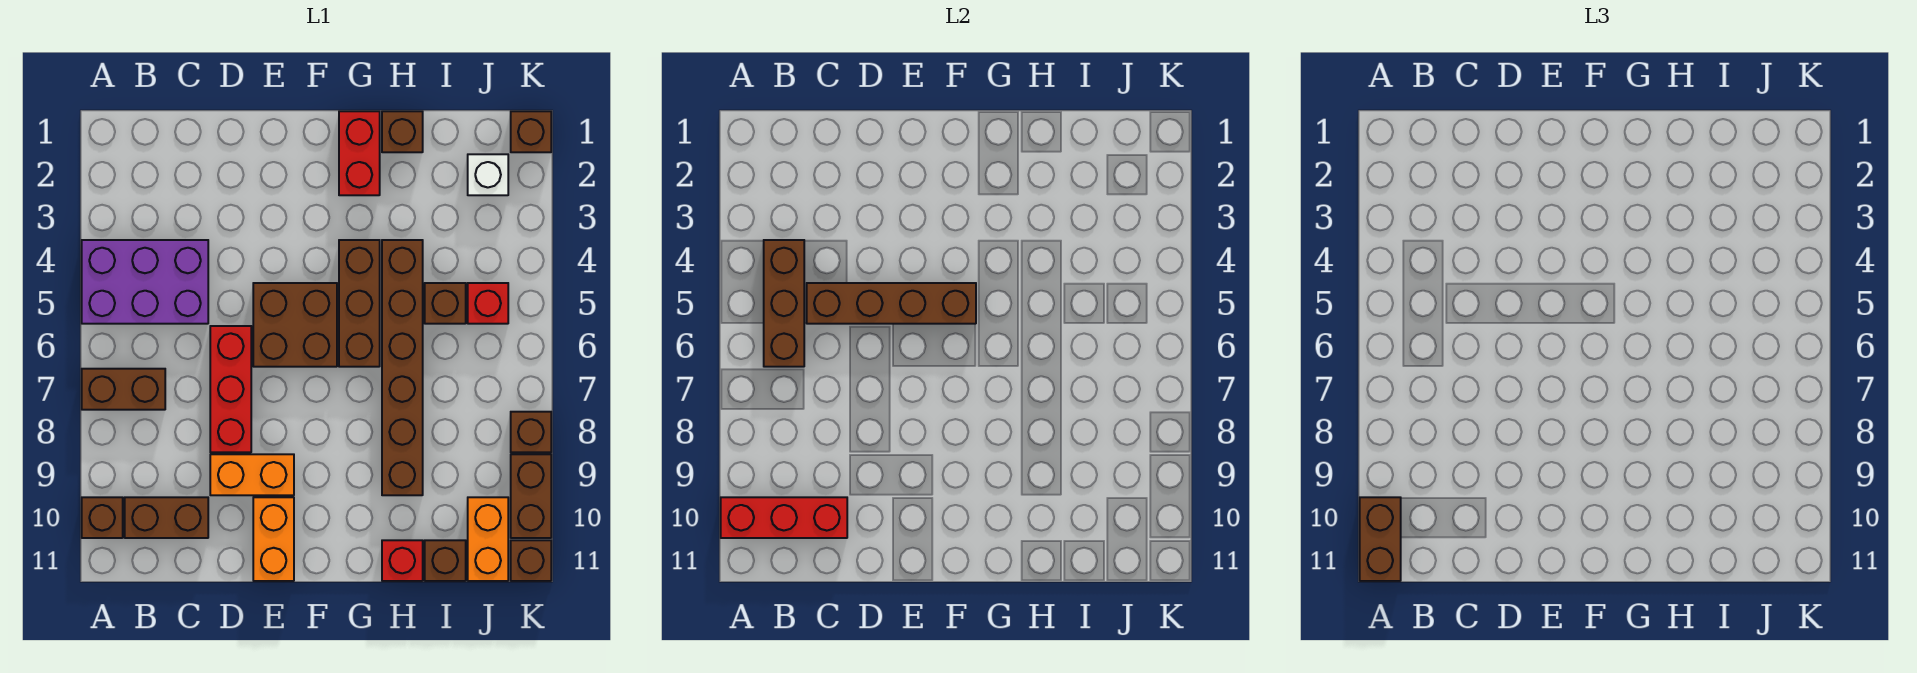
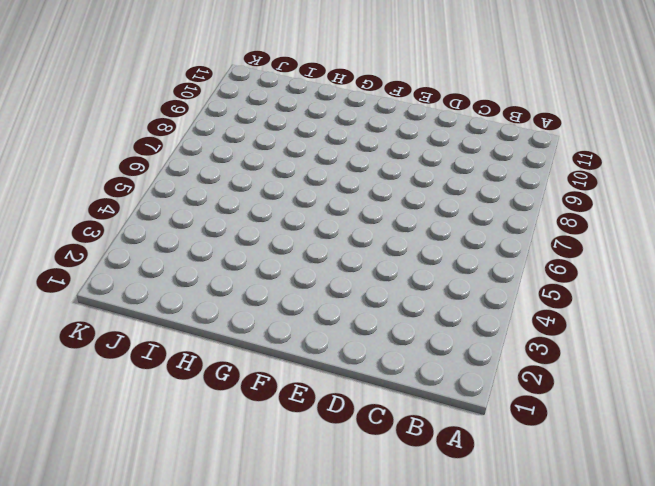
none -> purple brick A4:C5 level 1
none -> brown brick A7:B7 level 1
none -> brown brick A10 level 1

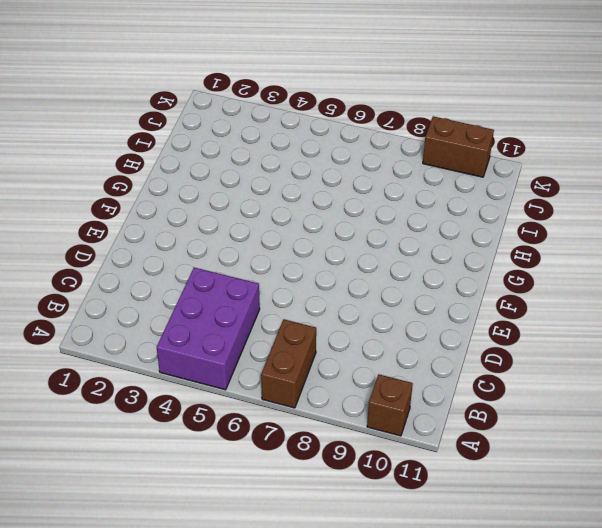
none -> brown brick B10:C10 level 1
none -> red brick D6:D8 level 1
none -> orange brick D9:E9 level 1

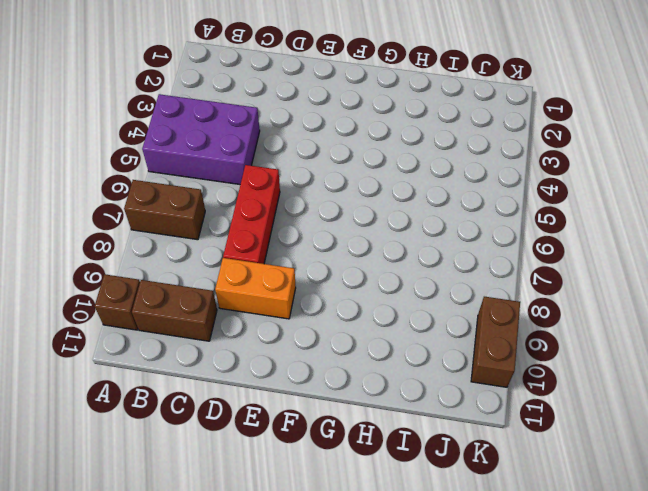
none -> brown brick E5:F6 level 1
none -> orange brick E10:E11 level 1
none -> red brick G1:G2 level 1

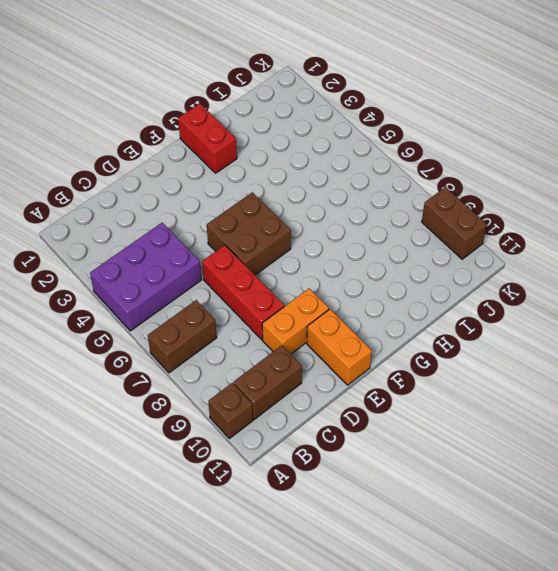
none -> brown brick G4:G6 level 1
none -> brown brick H1 level 1
none -> brown brick H4:H9 level 1

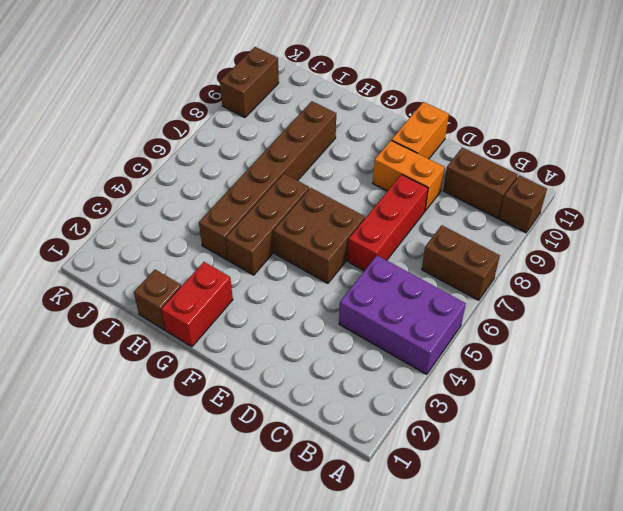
none -> red brick H11 level 1
none -> brown brick I5 level 1
none -> brown brick I11 level 1

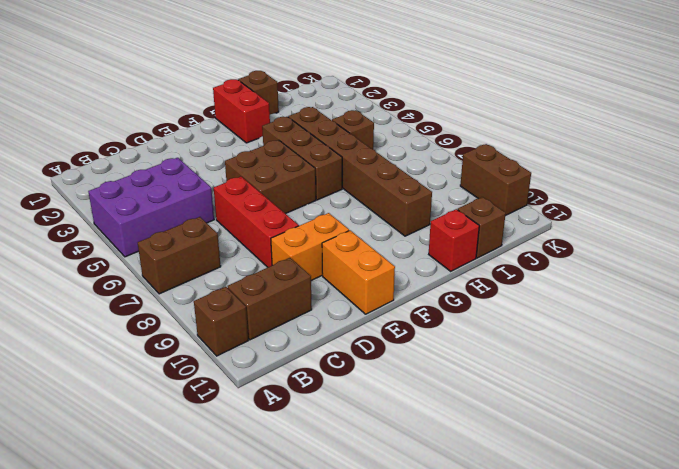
none -> white brick J2 level 1
none -> red brick J5 level 1
none -> orange brick J10:J11 level 1

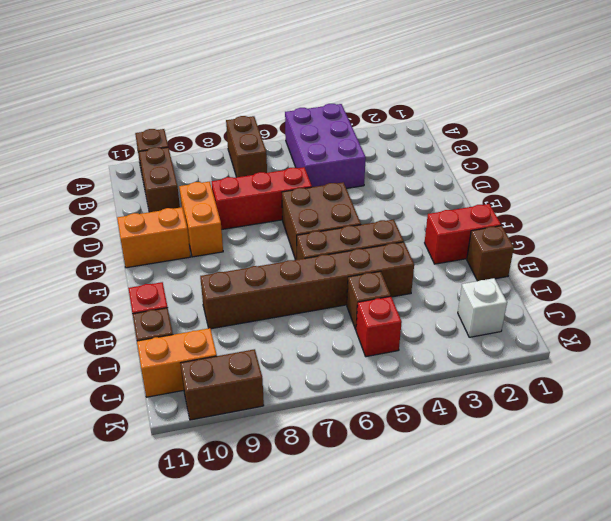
none -> brown brick K1 level 1
none -> brown brick K8 level 1
none -> brown brick K11 level 1

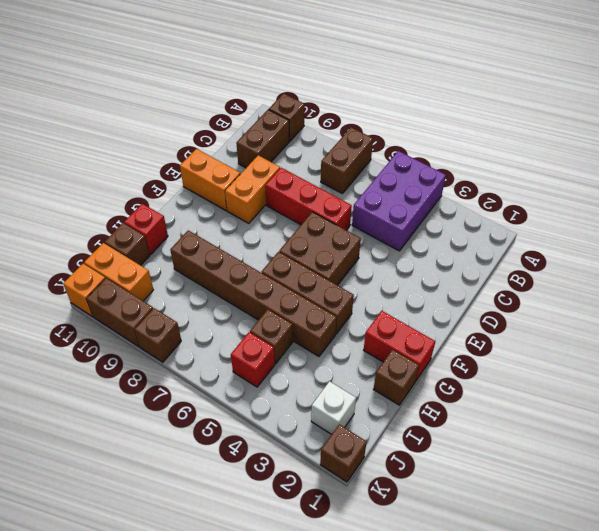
orange brick K11 level 1 -> brown brick K11 level 1
none -> red brick A10:C10 level 2
none -> brown brick B4:B6 level 2
none -> brown brick C5:F5 level 2

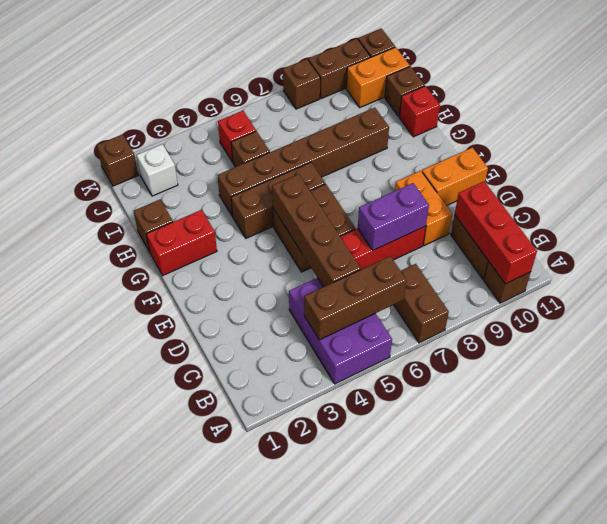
purple brick D7:D8 level 2 -> none
none -> brown brick A10:A11 level 3

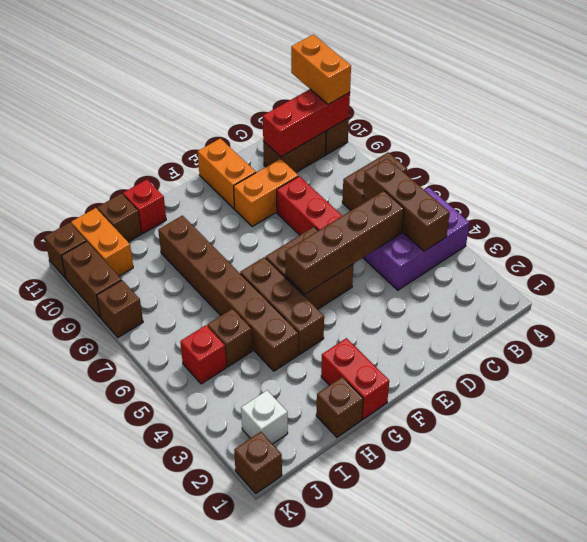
orange brick A10:A11 level 3 -> brown brick A10:A11 level 3

